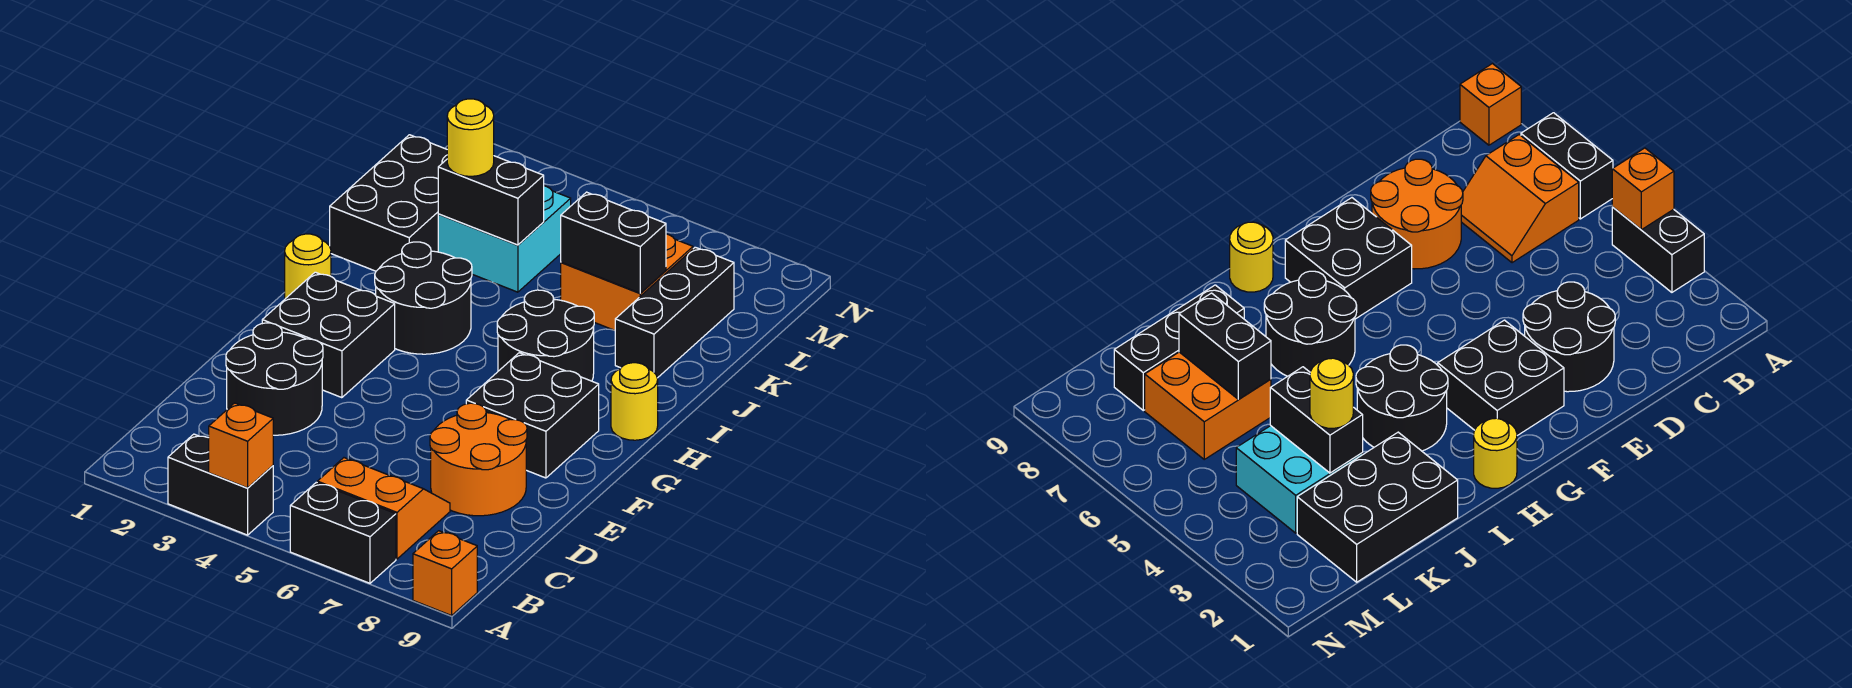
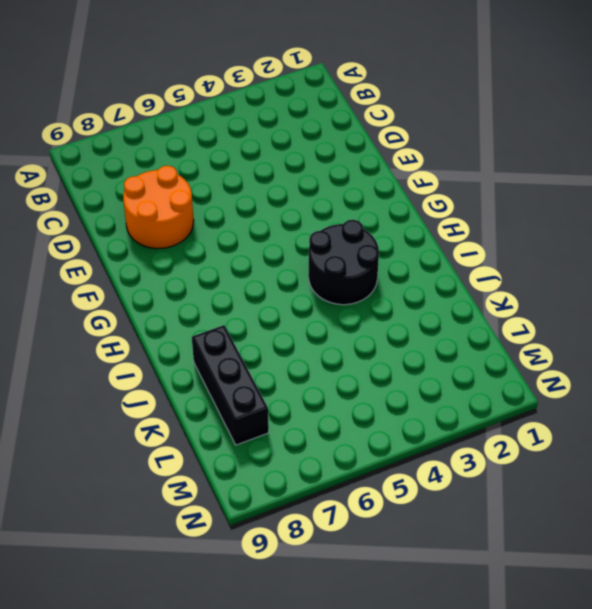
none -> black brick A3:A4 level 1
none -> black brick A6:A7 level 1
none -> orange brick A9 level 1

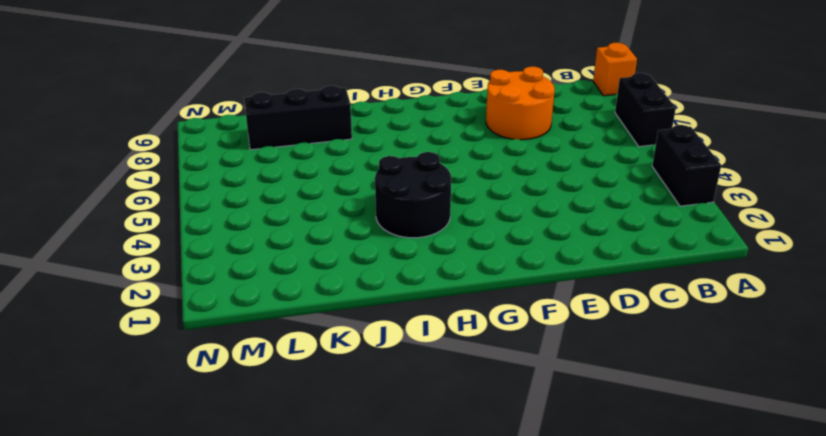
none -> orange slope B6:C7 level 1 top B
none -> black round brick D2:E3 level 1
none -> black brick F2:G3 level 1

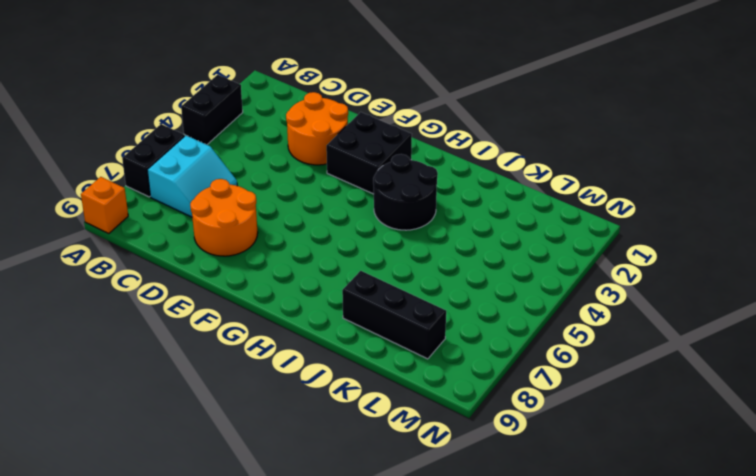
cyan slope B6:C7 level 1 top B -> orange slope B6:C7 level 1 top B
orange round brick D2:E3 level 1 -> black round brick D2:E3 level 1
none -> black brick F7:G8 level 1
none -> yellow round brick H1 level 1
none -> black round brick H6:I7 level 1

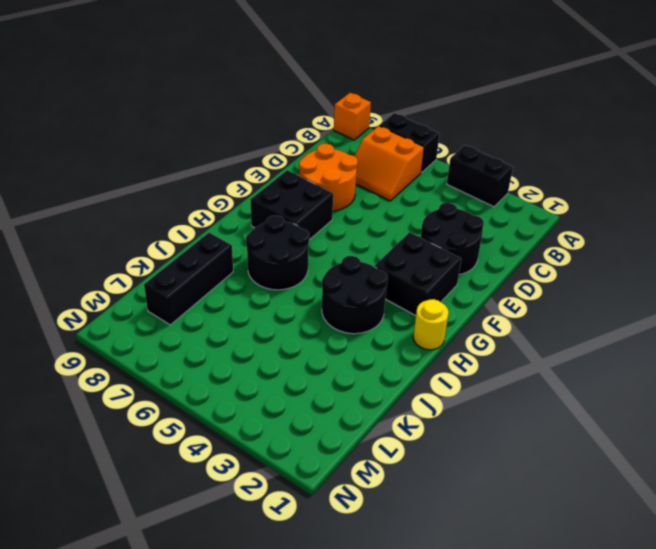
none -> yellow round brick H9 level 1
none -> black brick J1:L2 level 1
none -> cyan brick K3:L4 level 1

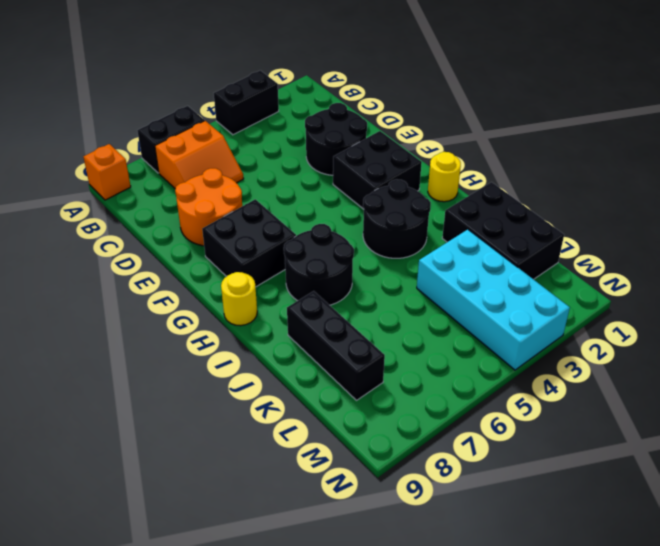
cyan brick K3:N4 level 1 -> cyan brick K3:L4 level 1
none -> orange brick K6:L7 level 1
none -> orange brick A4 level 2
none -> black brick K3:K4 level 2

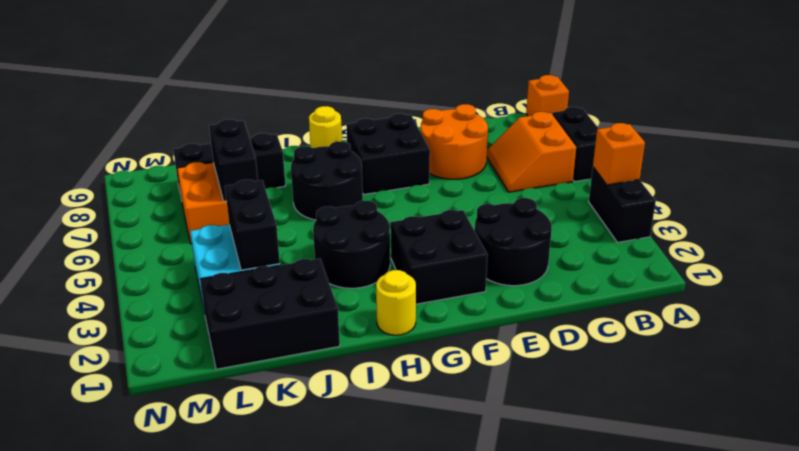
none -> yellow round brick K3 level 3

